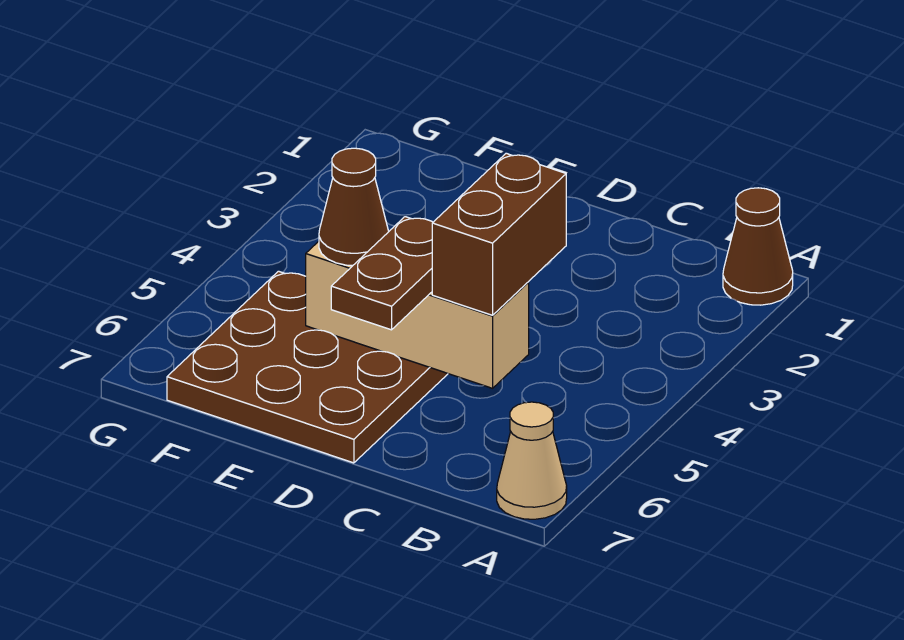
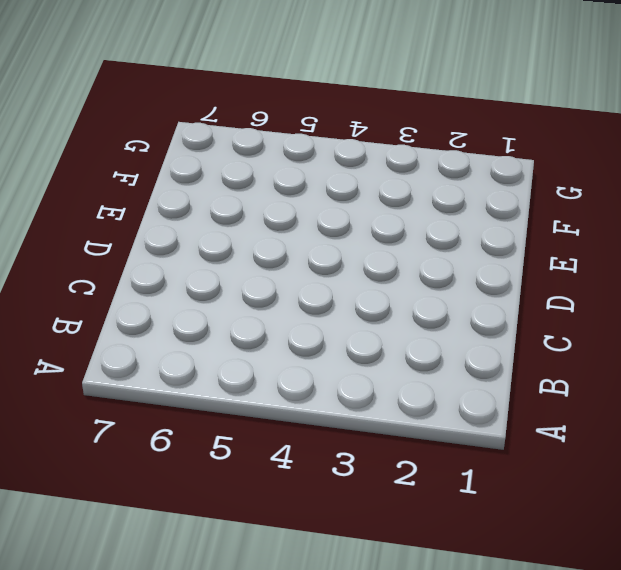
none -> brown cone A1 level 1
none -> tan cone A7 level 1

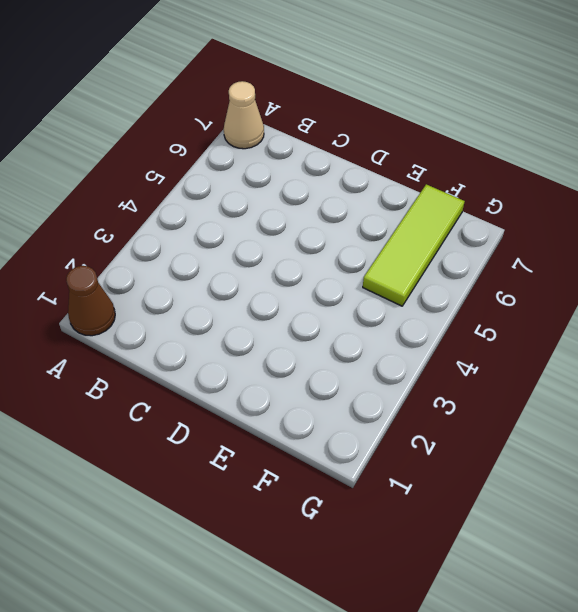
lime tile F5:F7 level 1 -> brown plate D5:F7 level 1
none -> tan brick C5:E5 level 2
none -> brown brick C4:C5 level 3

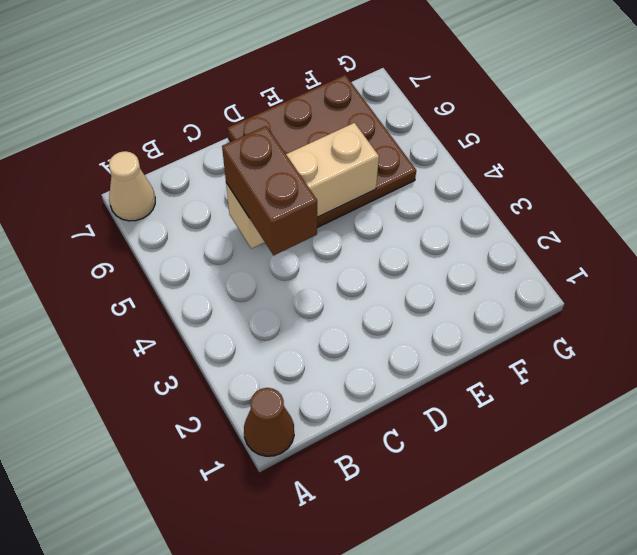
none -> brown plate D5:D6 level 3
none -> brown cone E5 level 3

